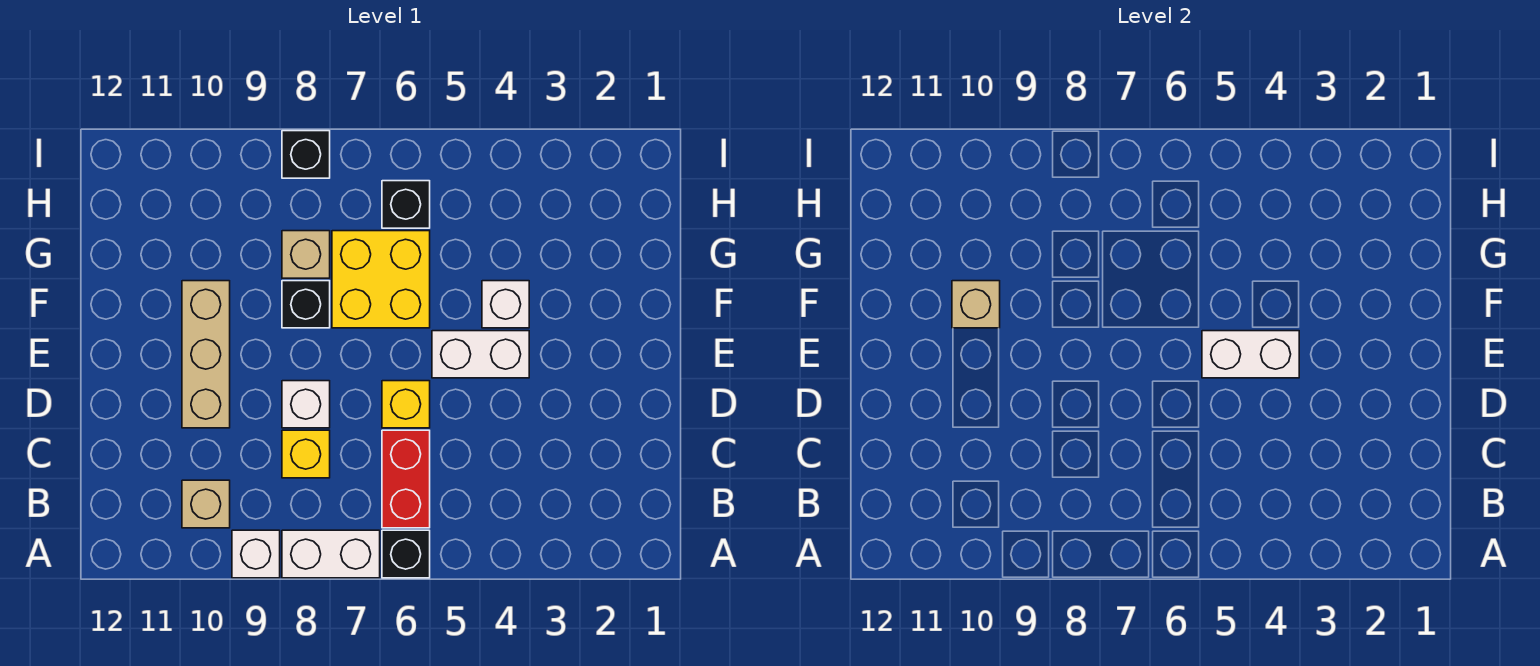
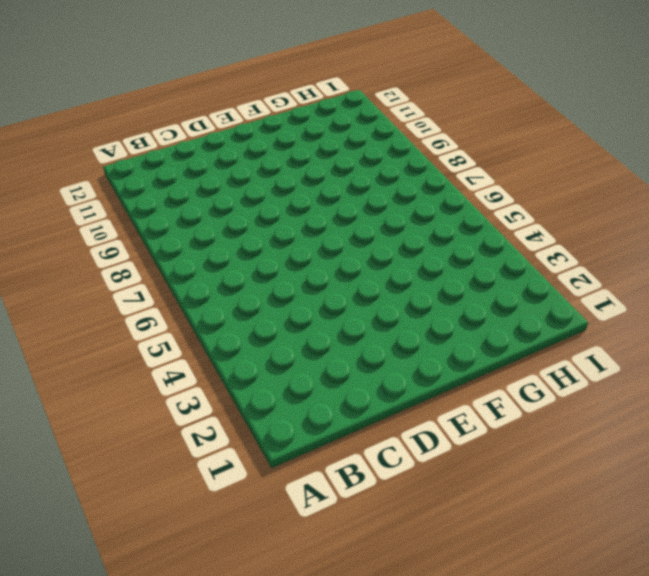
none -> black brick A6 level 1
none -> white brick A7:A8 level 1
none -> white brick A9 level 1

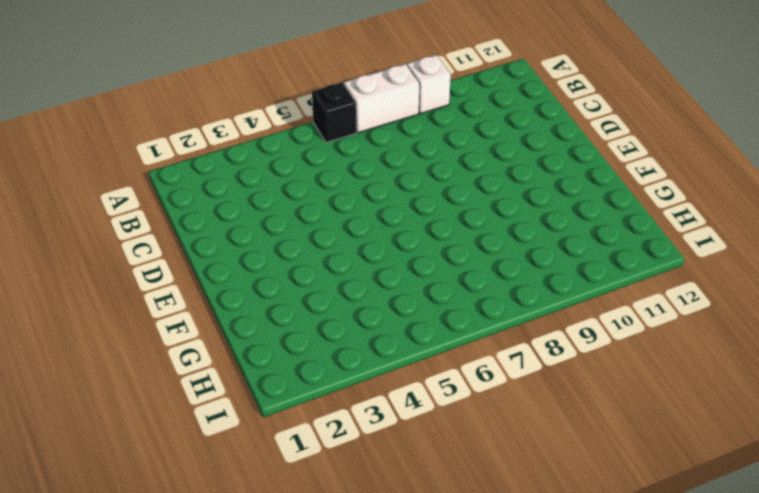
none -> red brick B6:C6 level 1
none -> tan brick B10 level 1
none -> yellow brick C8 level 1

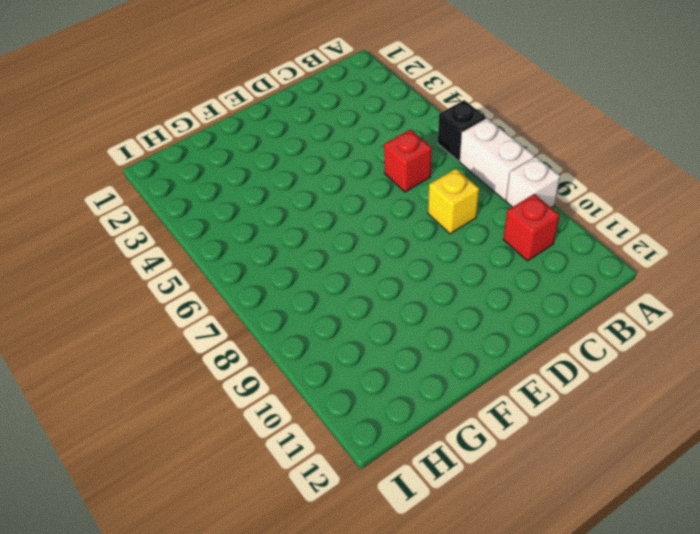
red brick B10 level 1 -> tan brick B10 level 1
red brick C6 level 1 -> red brick B6:C6 level 1
none -> yellow brick D6 level 1
none -> white brick D8 level 1
none -> tan brick D10:F10 level 1

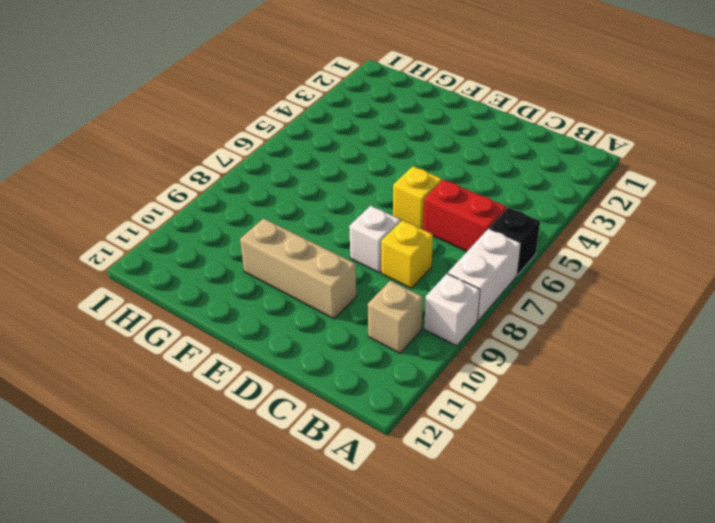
none -> white brick E4:E5 level 1
none -> white brick F4 level 1
none -> yellow brick F6:G7 level 1

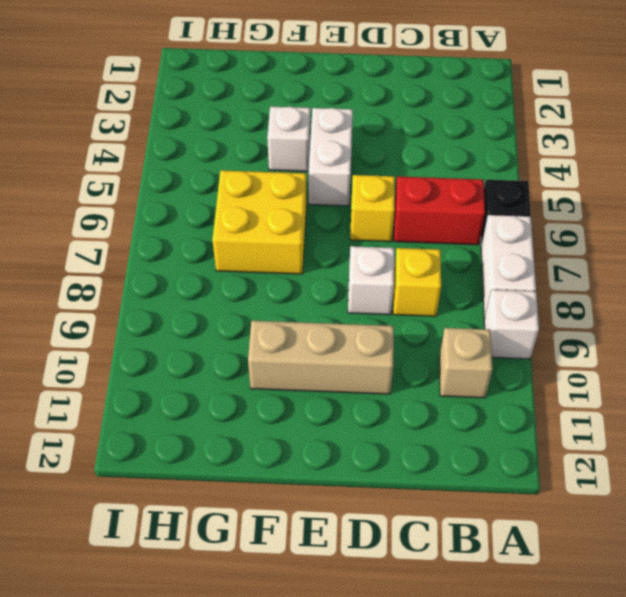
none -> black brick F8 level 1
none -> tan brick G8 level 1
none -> black brick H6 level 1

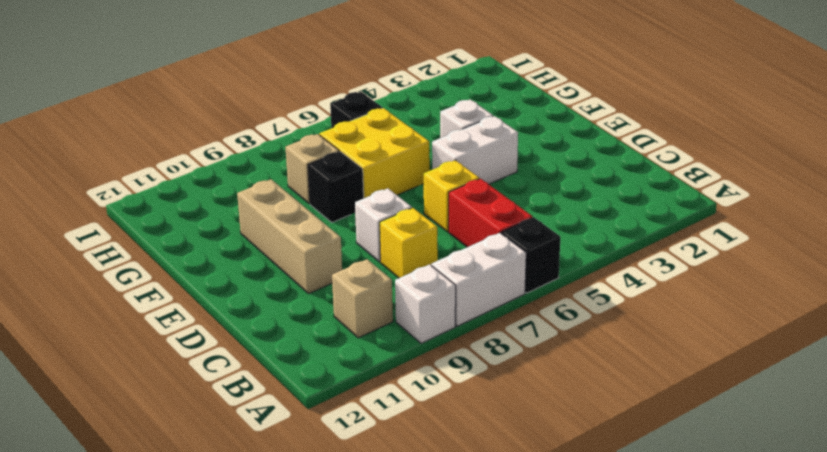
none -> black brick I8 level 1
none -> white brick E4:E5 level 2
none -> tan brick F10 level 2

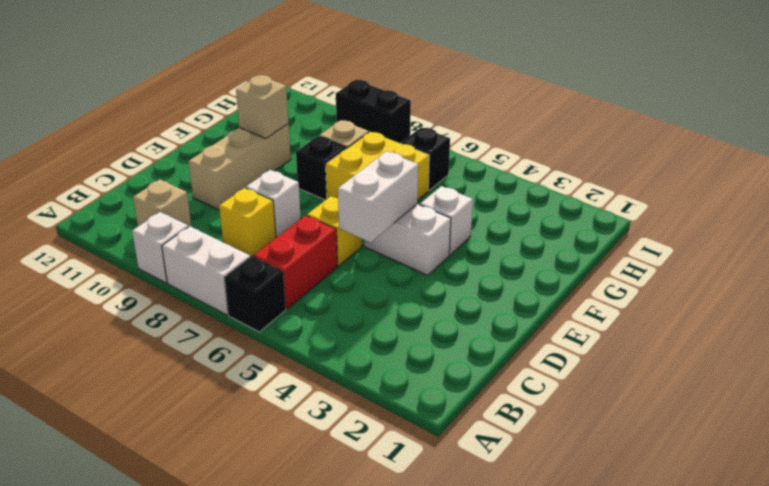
white brick D5:E5 level 2 -> white brick E4:E5 level 2
black brick I8:I9 level 1 -> black brick I8 level 1

